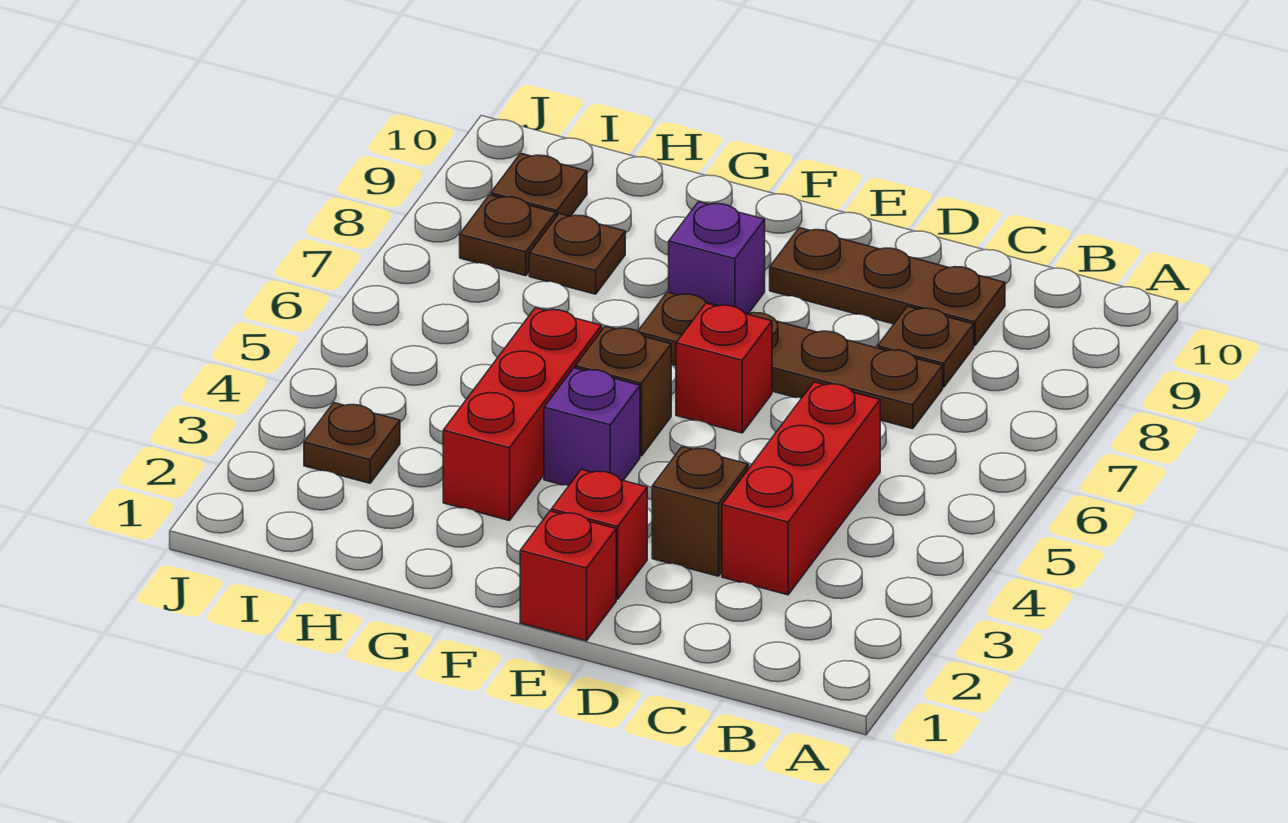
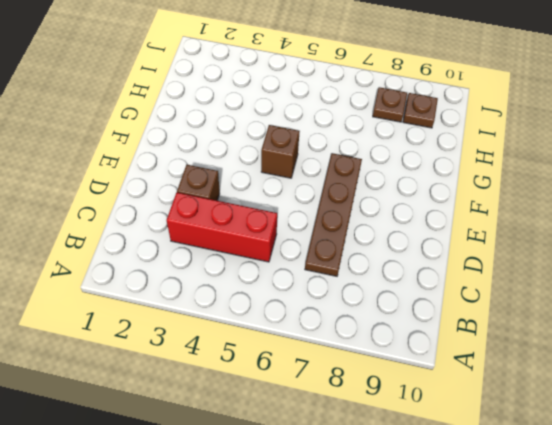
none -> brown plate C8 level 1
none -> brown plate C9:E9 level 1
none -> red brick E1 level 1

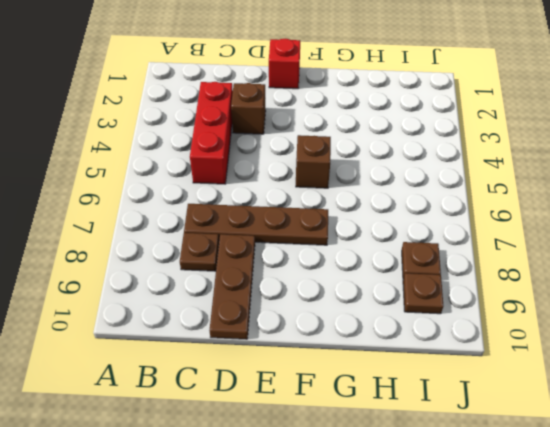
brown plate D8:D10 level 1 -> brown plate C9:E9 level 1
none -> red brick E2 level 1
none -> red brick E6 level 1
none -> purple brick F4 level 1

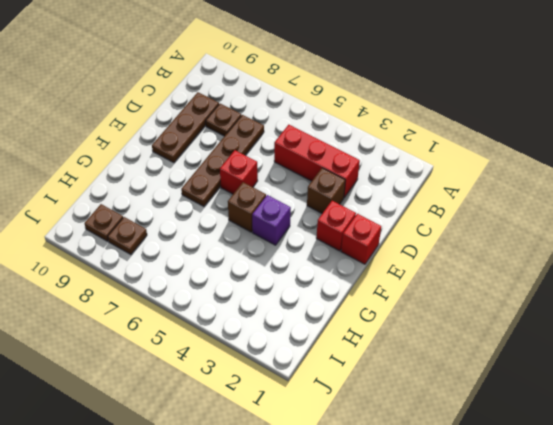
none -> purple brick F8 level 1
none -> red brick G3:G5 level 1
none -> brown plate H8 level 1

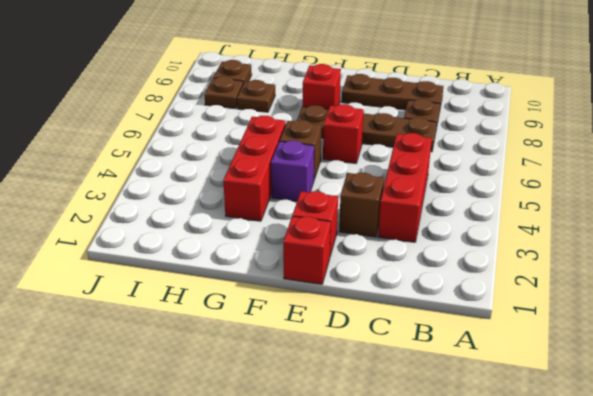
red brick F8 level 1 -> purple brick F8 level 1
none -> brown plate I3 level 1

